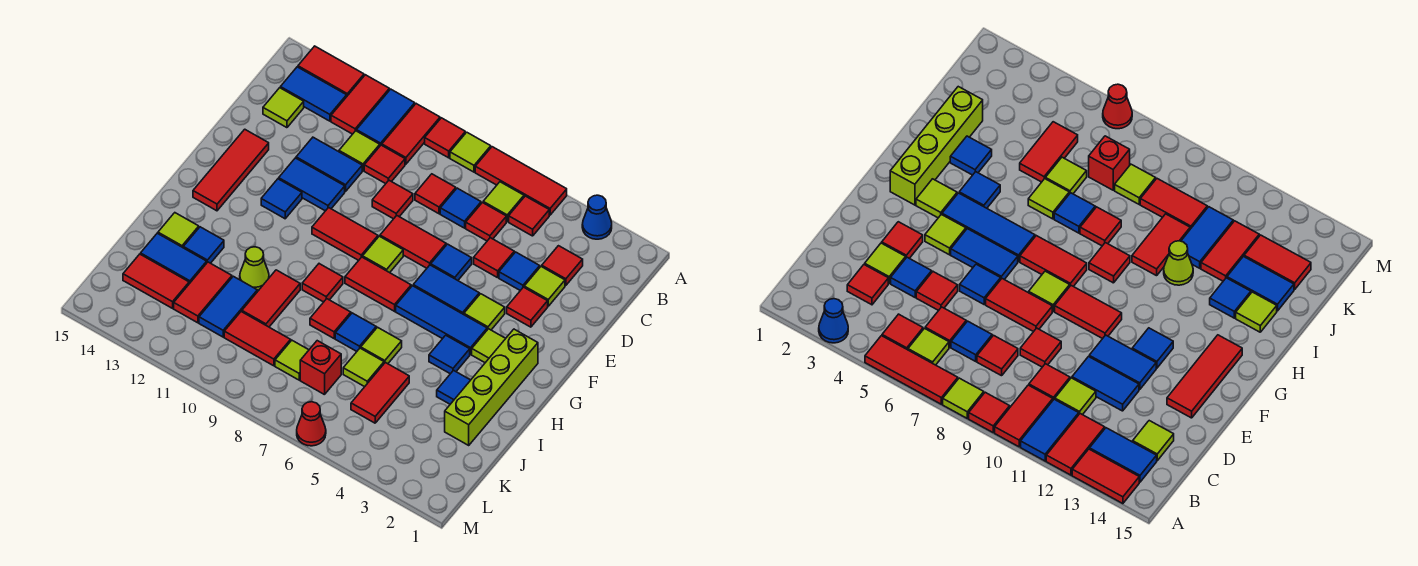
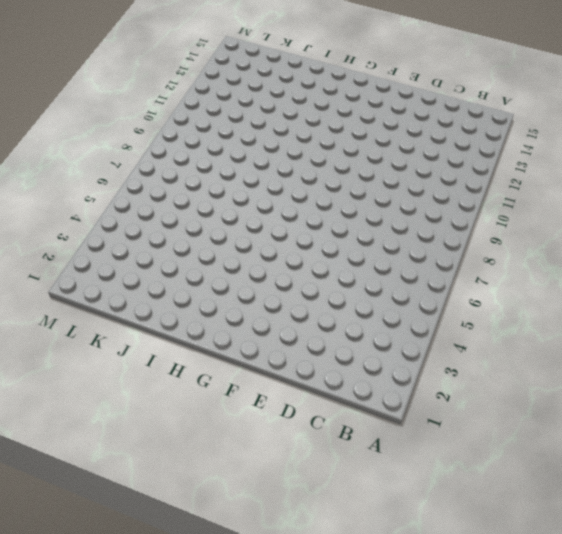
none -> blue cone A3 level 1
none -> red tile A5:A7 level 1
none -> lime tile A8 level 1
none -> red tile A9 level 1

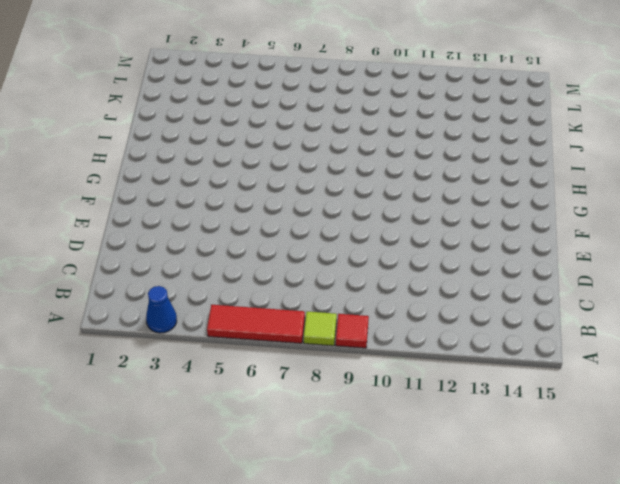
none -> red tile A10:B10 level 1
none -> blue tile A11:B11 level 1
none -> red tile A12:B12 level 1
none -> red tile A13:A14 level 1

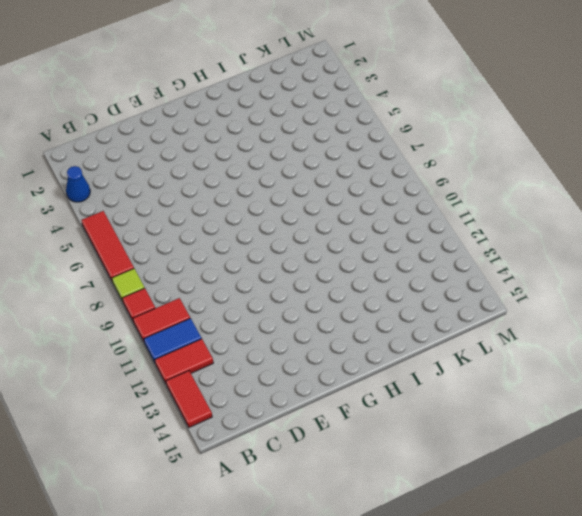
none -> red tile B5 level 1
none -> lime tile B6 level 1
none -> blue tile B13:B14 level 1
none -> red tile C3 level 1

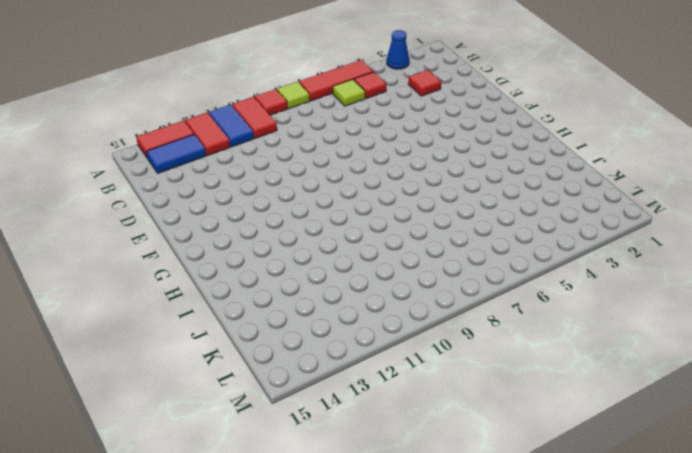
none -> red tile C6 level 1
none -> blue tile C7 level 1
none -> red tile C8 level 1
none -> red tile C10 level 1

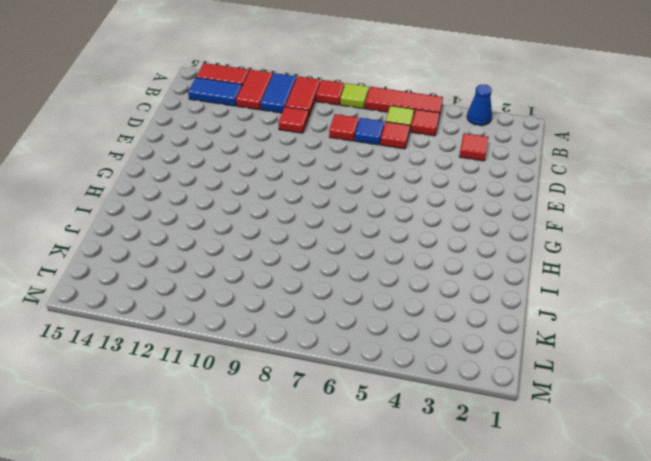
none -> lime tile C11 level 1
none -> lime tile C14 level 1
none -> lime tile D3 level 1
none -> blue tile D4 level 1

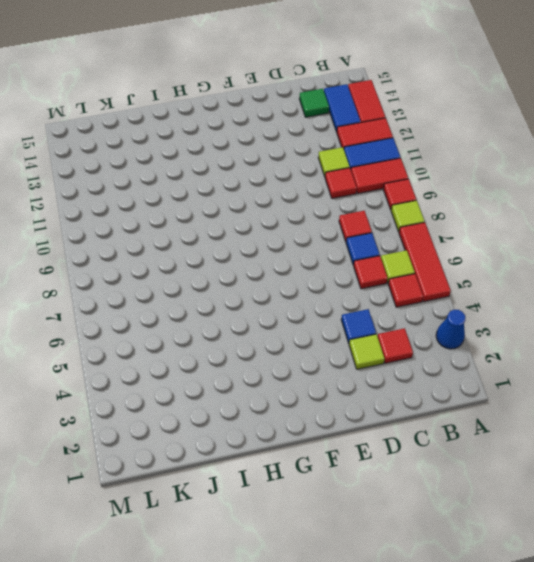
green tile C14 level 1 -> lime tile C14 level 1
none -> red tile D5 level 1
none -> red tile D9 level 1
none -> blue tile D11:D12 level 1
none -> red tile E3 level 1

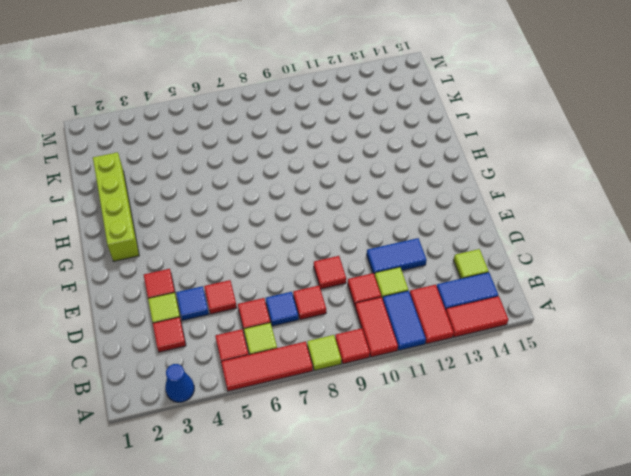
none -> blue tile E6 level 1
none -> red tile E7:E8 level 1
none -> blue tile E11:E12 level 1
none -> red tile E14:G14 level 1

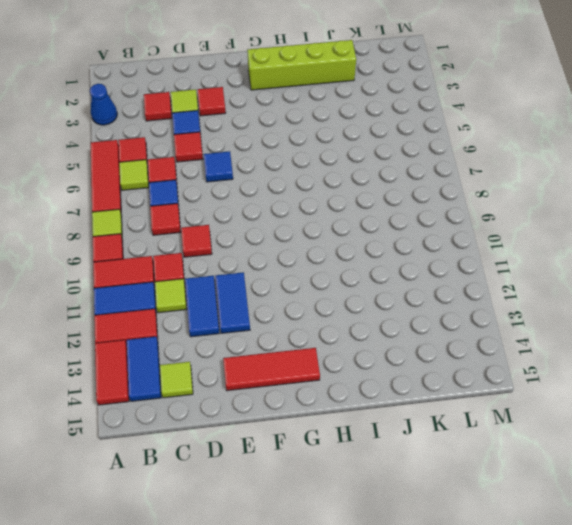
none -> red tile E7:E8 level 1
none -> lime tile F4 level 1
none -> blue tile F5:F6 level 1
none -> lime tile F8 level 1

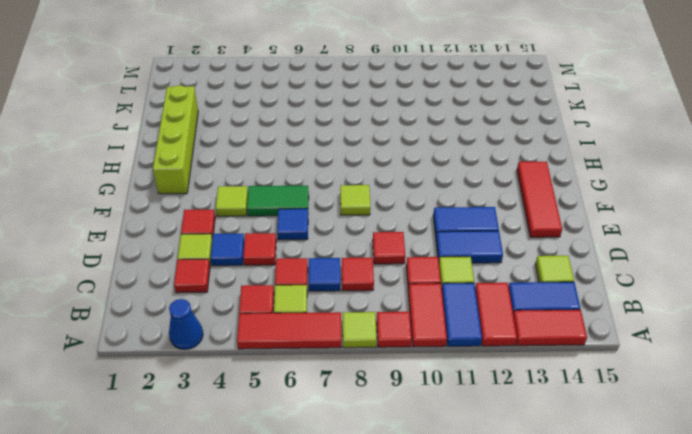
green tile F5:F6 level 1 -> blue tile F5:F6 level 1
none -> red tile E7:E8 level 1
none -> red tile F9:F10 level 1
none -> blue tile F12 level 1
none -> lime tile G3 level 1

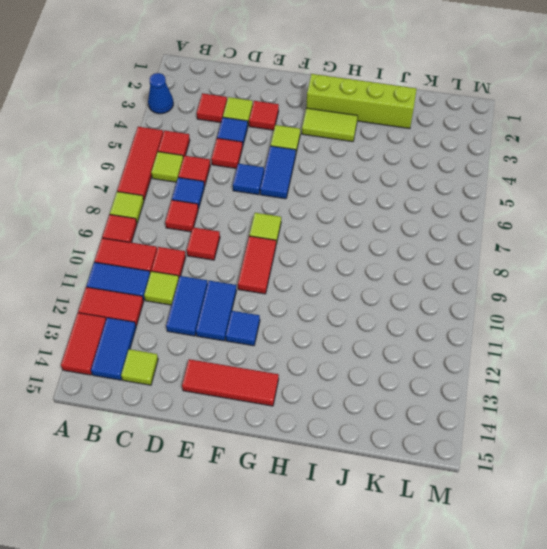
lime tile G3:H3 level 1 -> lime tile G3 level 1
none -> red tile E7:E8 level 1
none -> blue tile G4:G6 level 1
none -> red tile G7:G8 level 1
none -> blue tile H4 level 1

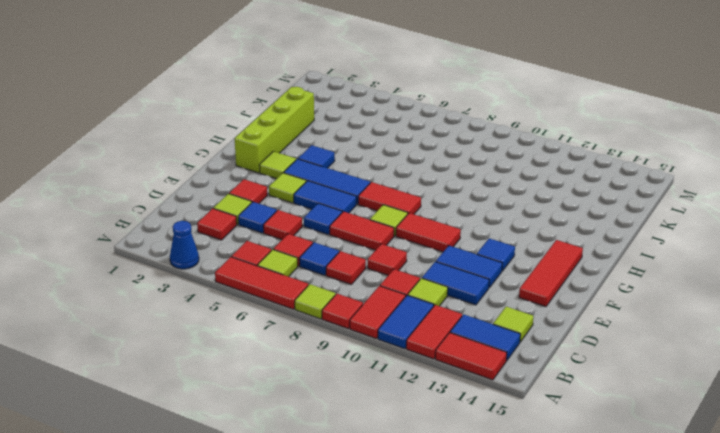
none -> red tile H9 level 1
none -> blue tile I3 level 1
none -> lime tile I6 level 1
none -> blue tile I7 level 1

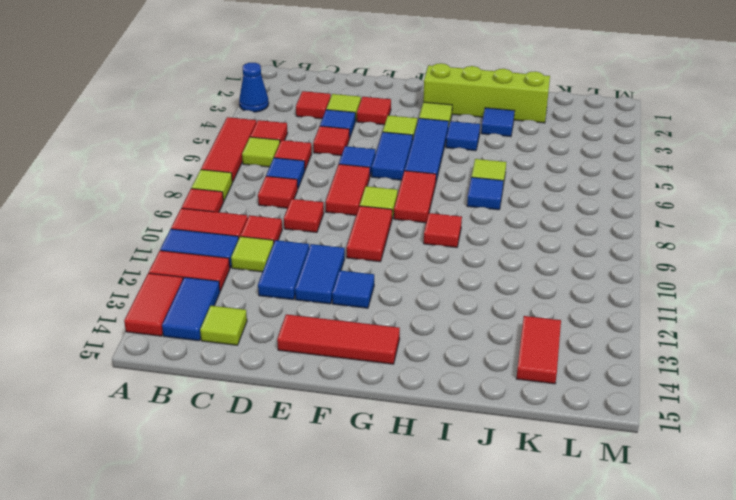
none -> red tile I8 level 1
none -> red tile I10:J10 level 1
none -> lime cone I11 level 1
none -> blue tile I13 level 1

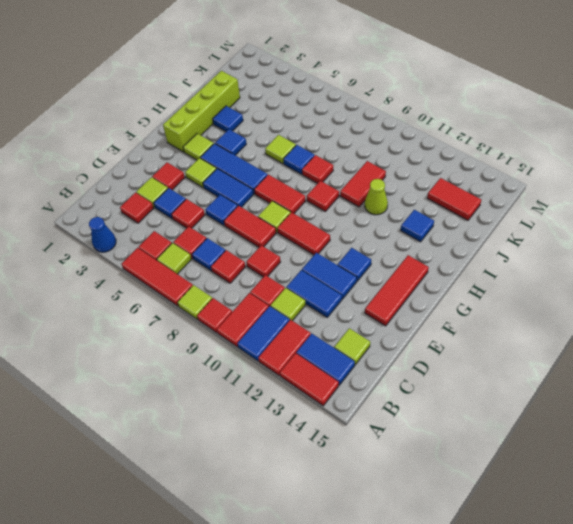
none -> lime tile I14 level 1
none -> red tile J5:K5 level 1
none -> lime tile J6 level 1
none -> blue tile J11:K11 level 1

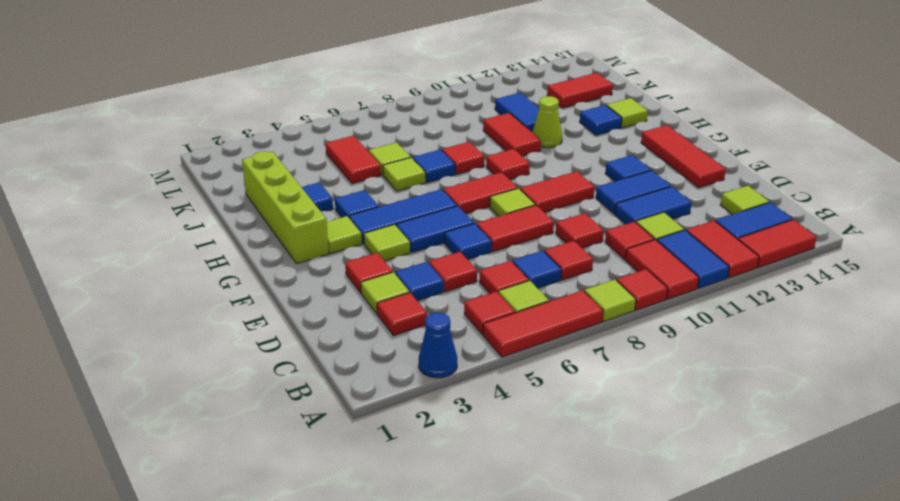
none -> red tile J12:K12 level 1
none -> blue tile J13:J14 level 1
none -> red brick K7 level 1
none -> lime tile K8 level 1

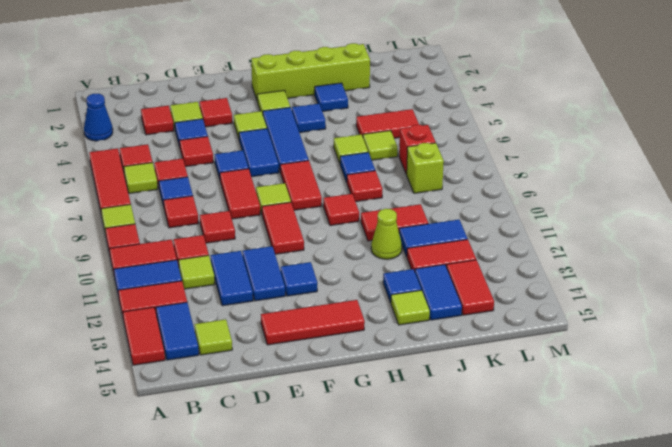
lime brick K8 level 1 -> lime tile K8 level 1
none -> red tile K9:K10 level 1
none -> red cone M6 level 1

